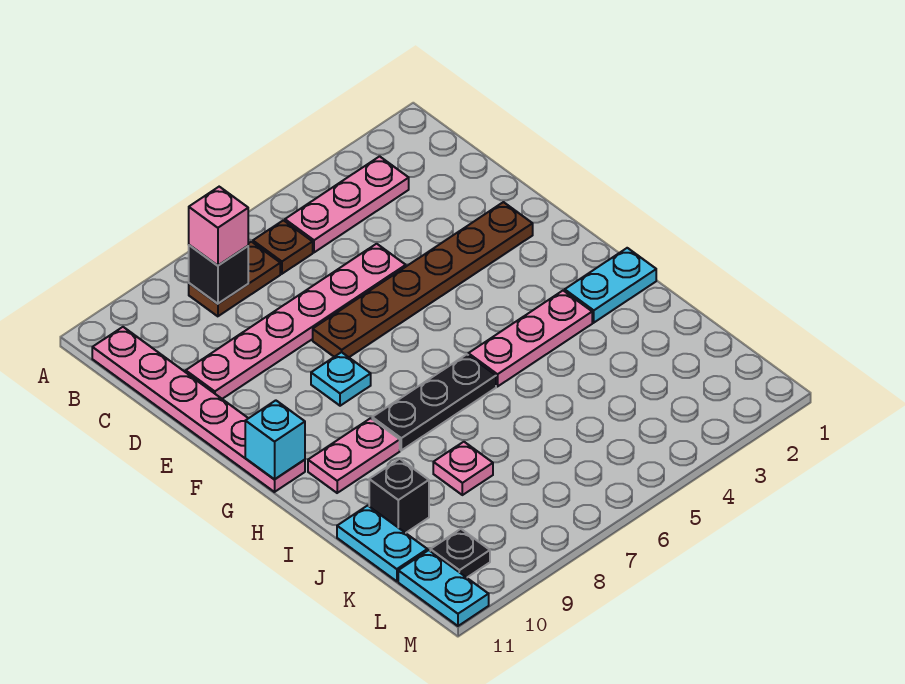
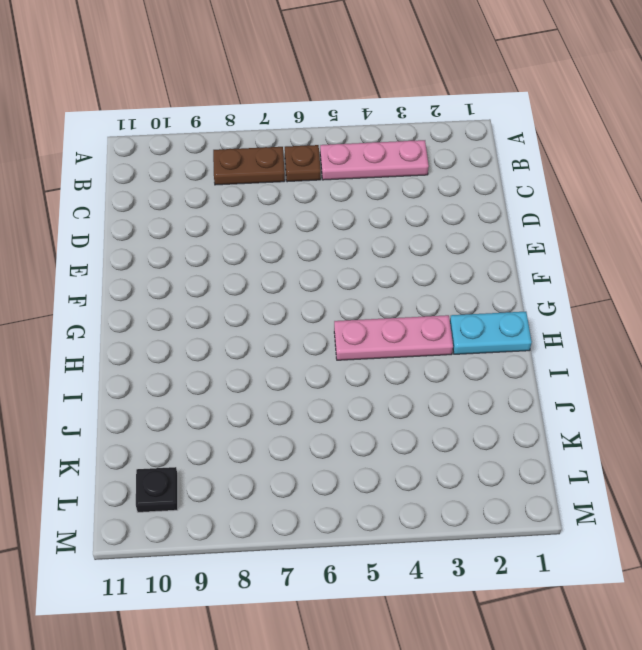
none -> pink plate B11:G11 level 1
none -> pink plate D5:D10 level 1
none -> brown plate E2:E7 level 1

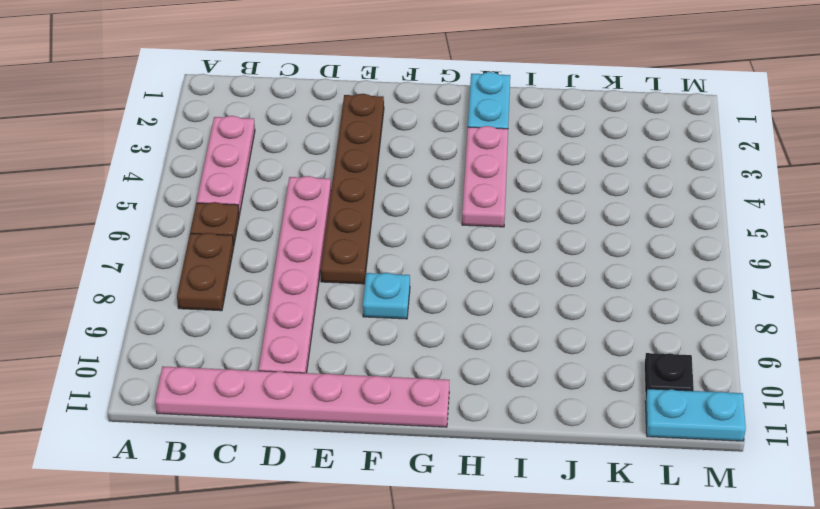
none -> black plate H6:H8 level 1
none -> pink plate H9:H10 level 1
none -> pink plate J8 level 1

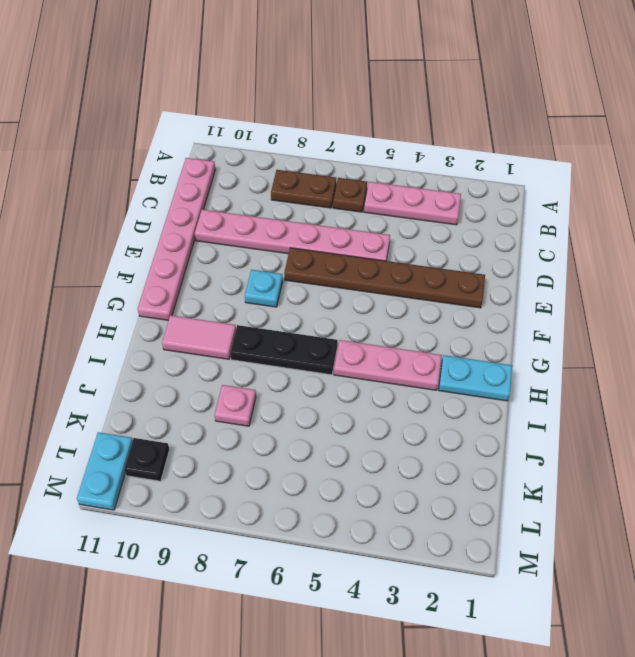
pink tile H9:H10 level 1 -> pink plate H9:H10 level 1
none -> black brick J10 level 1
none -> cyan plate J11:K11 level 1
none -> black brick B8 level 2

